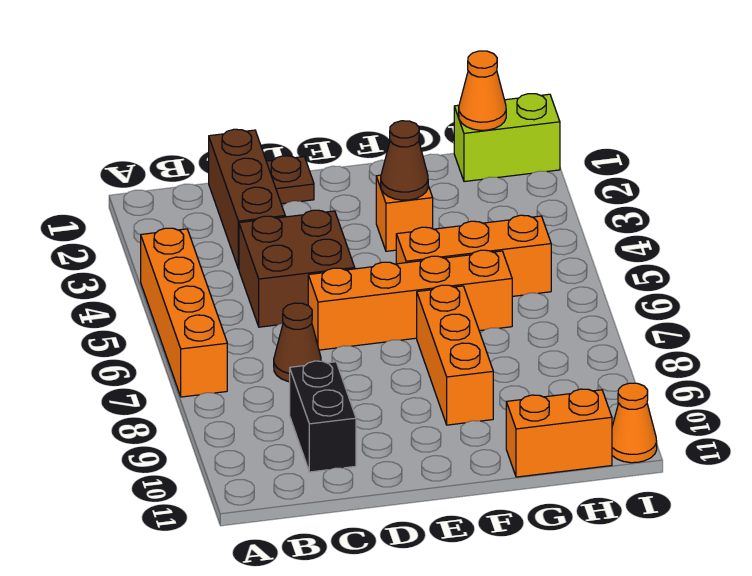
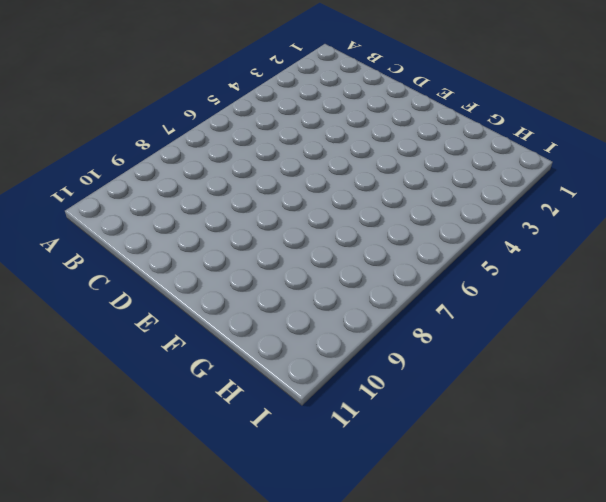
none -> orange brick A4:A7 level 1
none -> brown brick C1:C3 level 1
none -> brown brick C4:D5 level 1

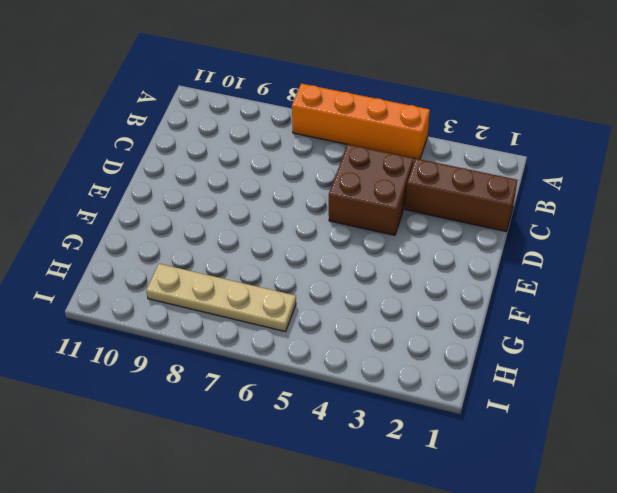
tan plate H6:H9 level 1 -> none
none -> brown cone C7 level 1
none -> black brick C9:C10 level 1
none -> brown plate D1 level 1

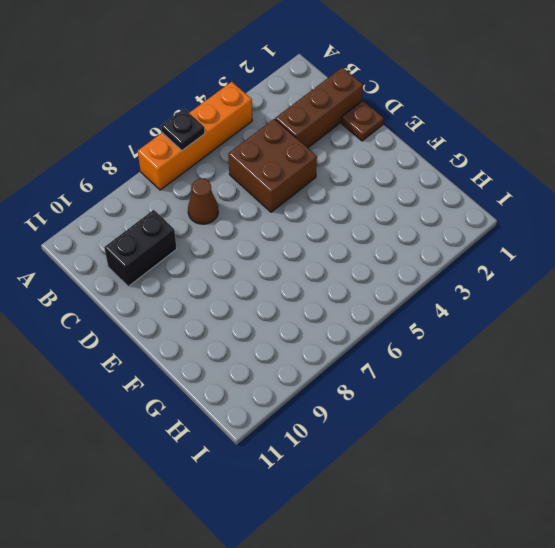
black plate A6 level 2 -> none
none -> orange brick D6:G6 level 1
none -> orange brick F3 level 1
none -> orange brick F5:H5 level 1

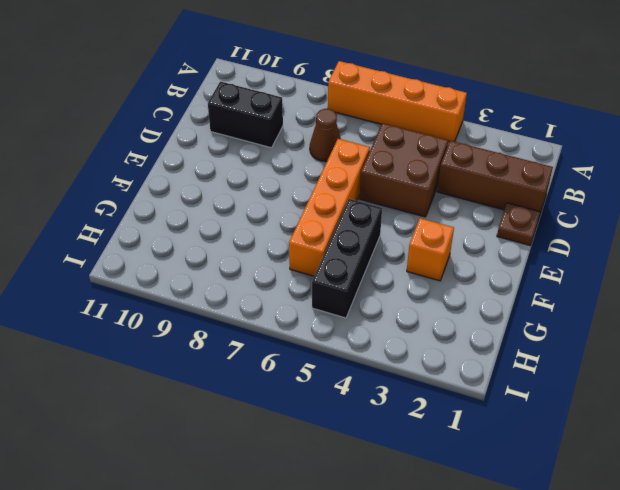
black brick F5:H5 level 1 -> orange brick F5:H5 level 1
none -> orange brick F7:F9 level 1
none -> orange brick G11:H11 level 1
none -> lime brick H1:I1 level 1

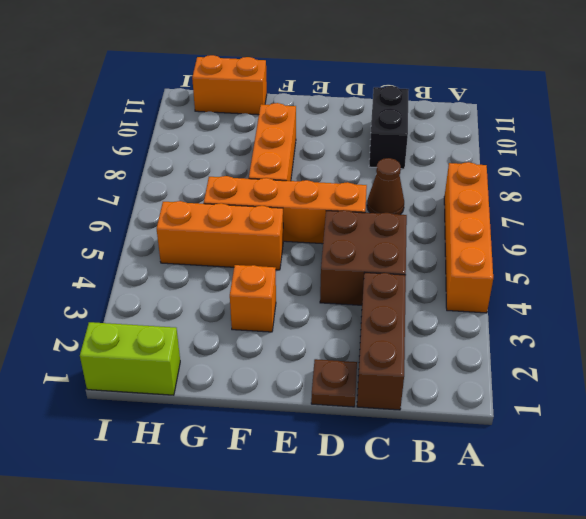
none -> orange cone I11 level 1
none -> brown cone F3 level 2
none -> orange cone H1 level 2

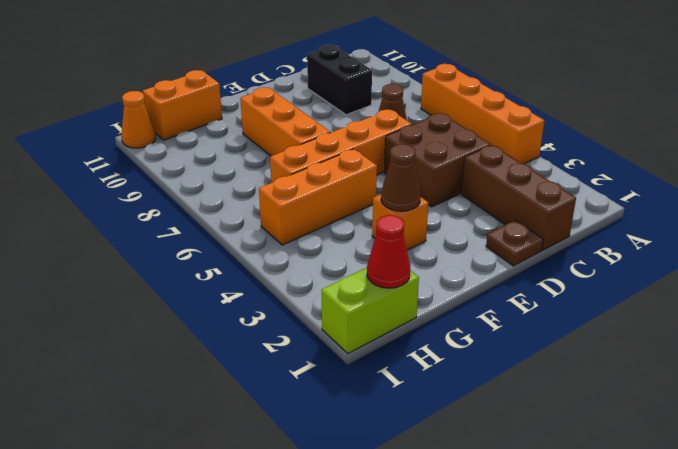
red cone H1 level 2 -> orange cone H1 level 2

